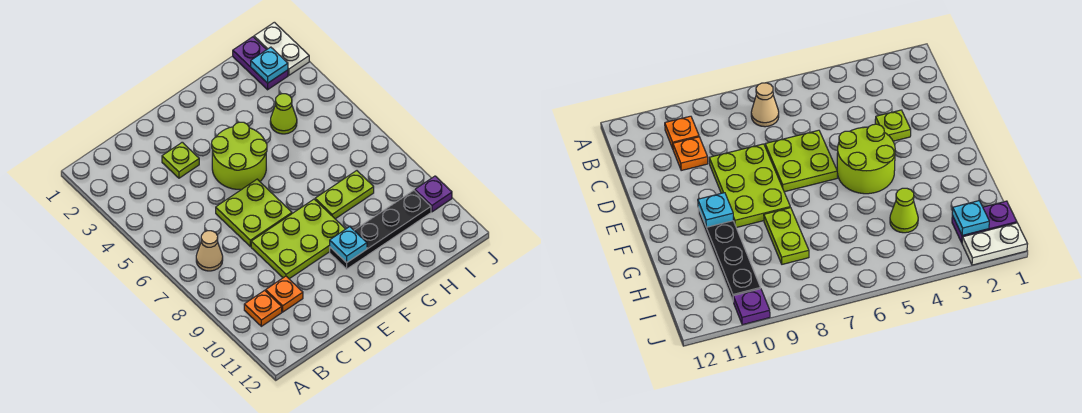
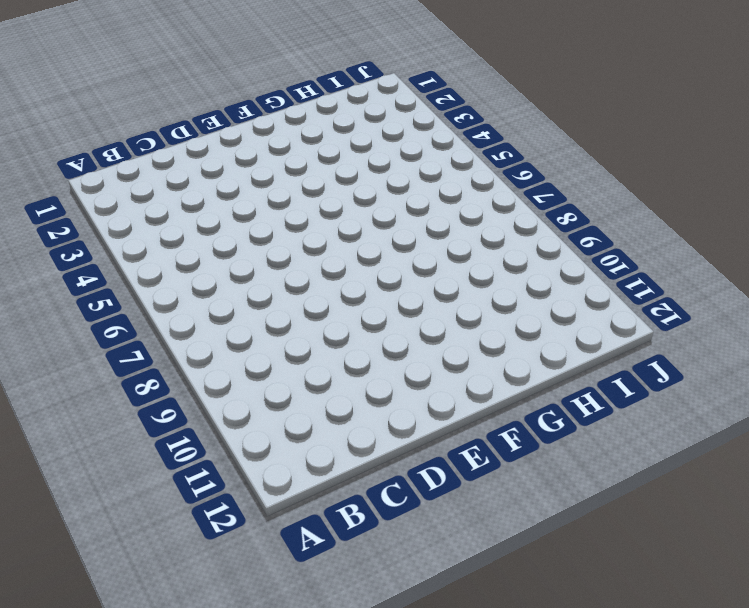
none -> tan cone B7 level 1
none -> orange plate B10 level 1
none -> orange plate C10 level 1

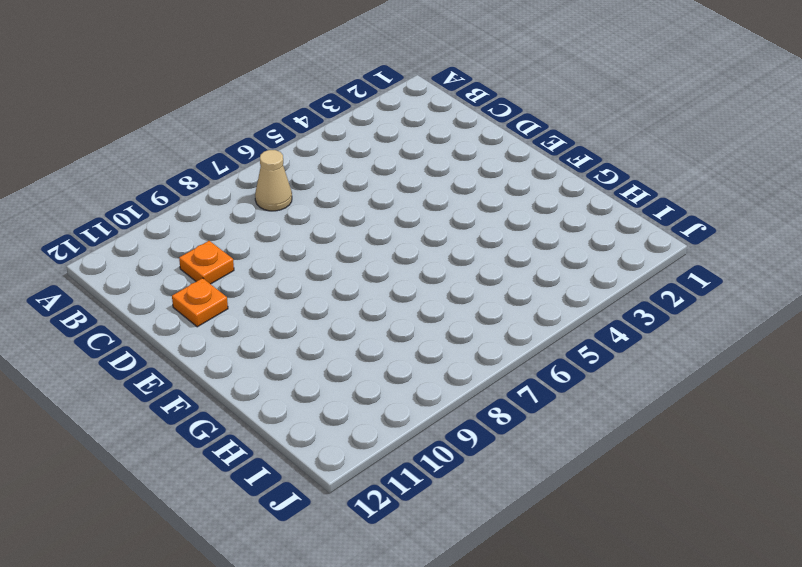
orange plate D11 level 1 -> orange plate B10 level 1
none -> lime plate D3 level 1
none -> lime plate D6:E7 level 1
none -> lime plate D8:F9 level 1

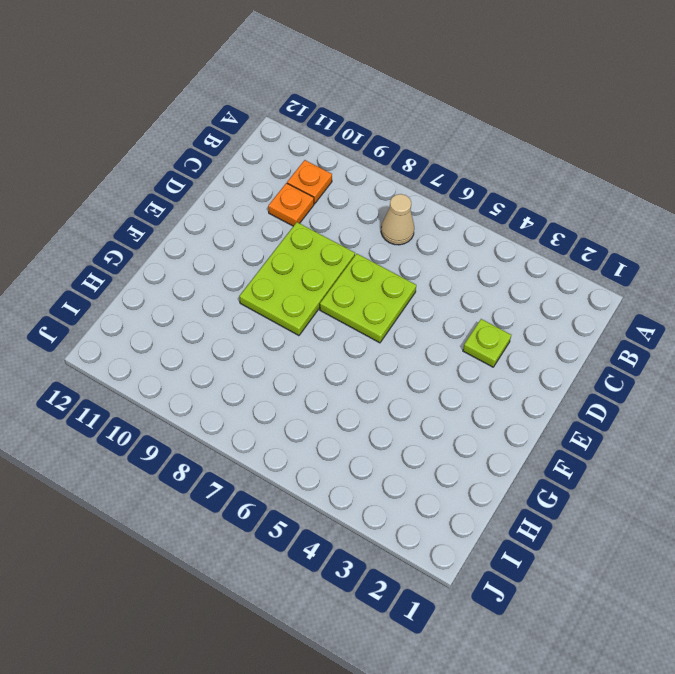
none -> lime round brick E4:F5 level 1
none -> black plate F10:I10 level 1
none -> lime plate G8:H8 level 1

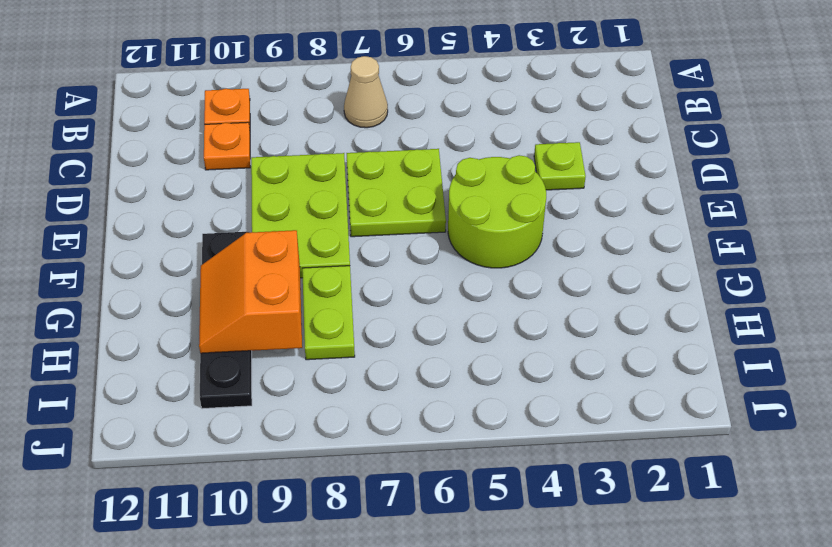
orange slope G9:H10 level 2 top 9 -> none
none -> lime cone H4 level 1
none -> purple plate I1:I2 level 1
none -> white plate J1:J2 level 1

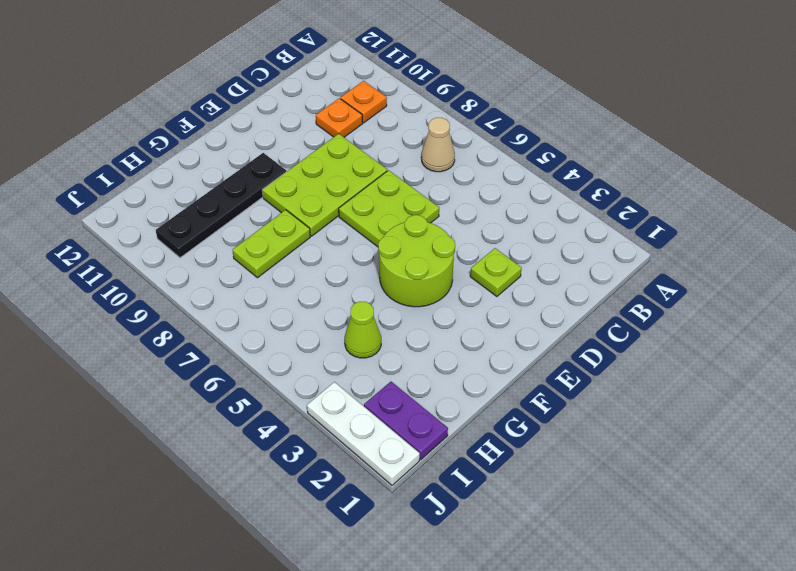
white plate J1:J3 level 1 -> white plate J1:J2 level 1
none -> purple plate J10 level 1
none -> cyan plate F10 level 2
none -> cyan plate I2 level 2

